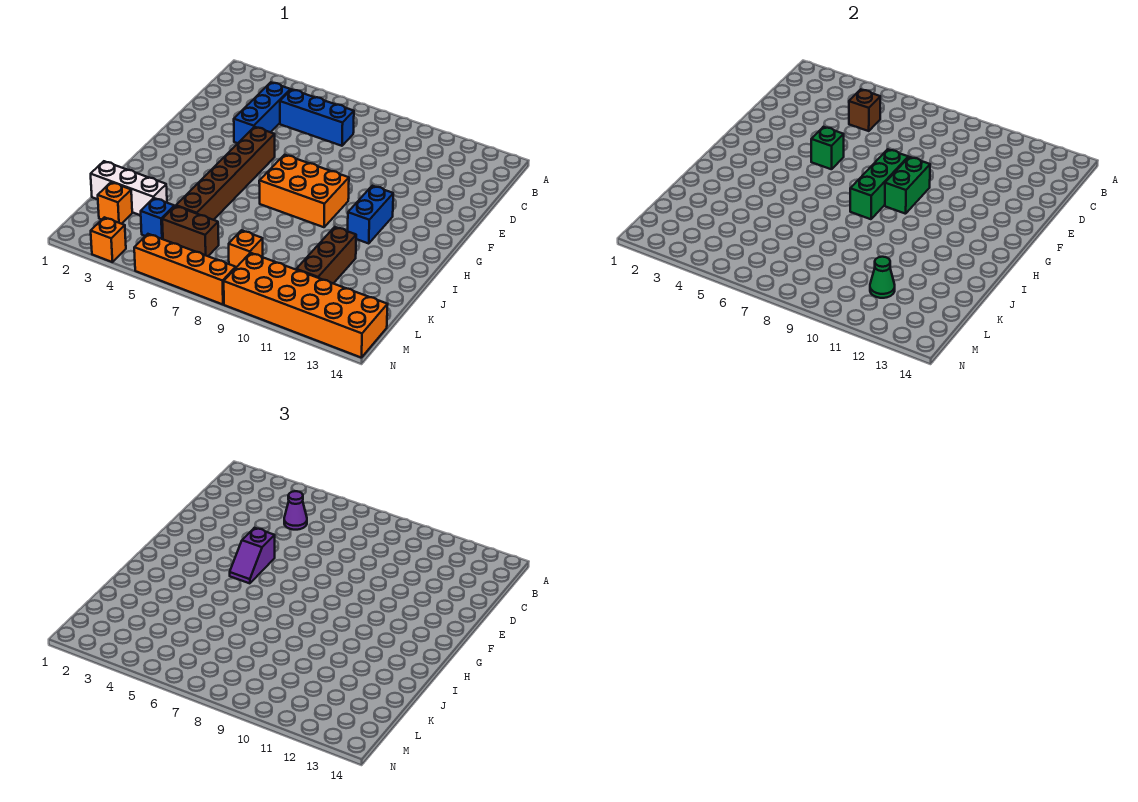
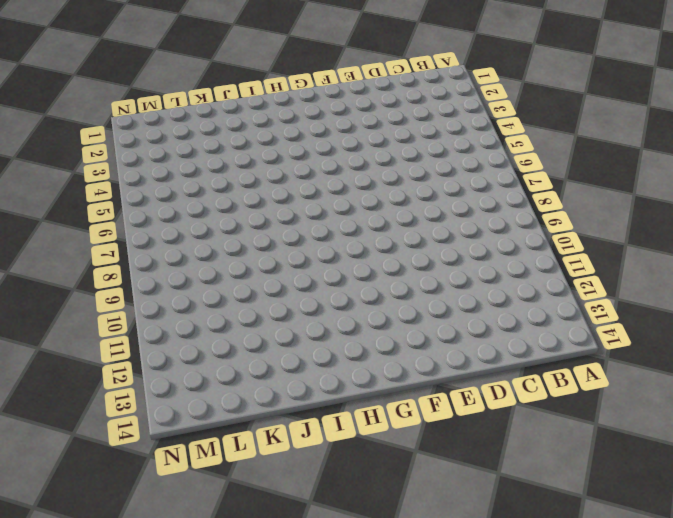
none -> blue brick C4:E4 level 1
none -> blue brick C5:C7 level 1
none -> brown brick F5:K5 level 1

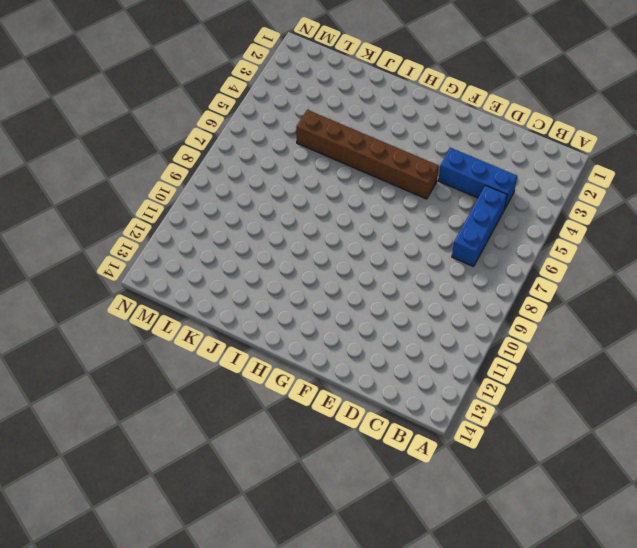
none -> orange brick G7:H9 level 1
none -> blue brick G11:H11 level 1
none -> brown brick J11:L11 level 1

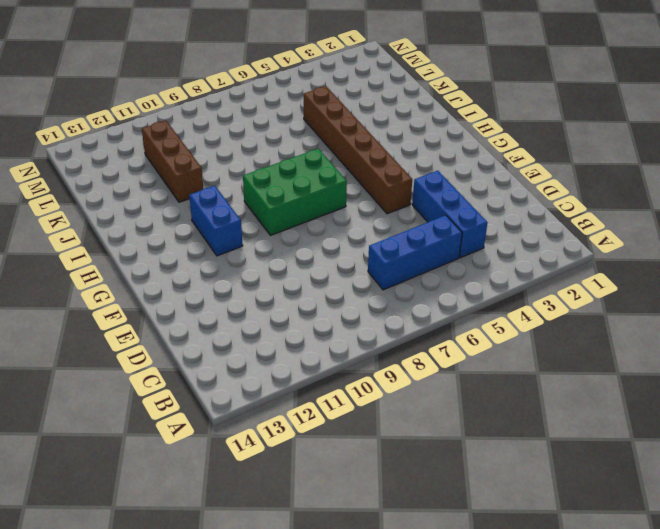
green brick G7:H9 level 1 -> orange brick G7:H9 level 1
none -> white brick K1:K3 level 1
none -> orange brick L2 level 1
none -> blue brick L4 level 1

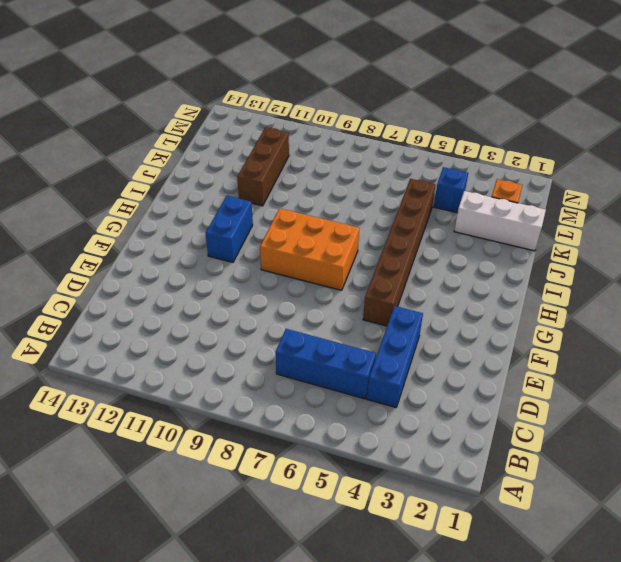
none -> brown brick L5:L6 level 1
none -> orange brick L8 level 1
none -> orange brick M9:N14 level 1

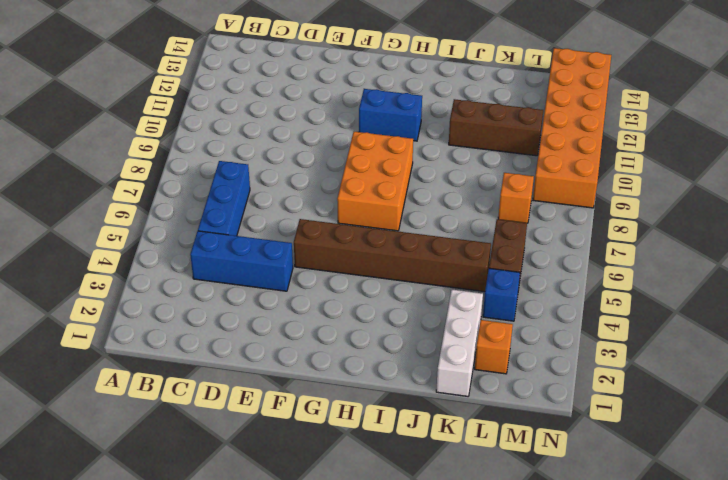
none -> orange brick N3 level 1
none -> orange brick N5:N8 level 1
none -> brown brick C5 level 2

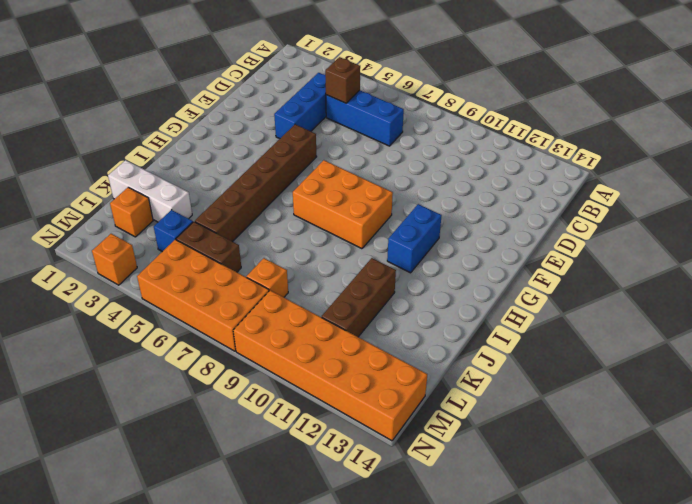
orange brick M5:N8 level 1 -> orange brick N5:N8 level 1
none -> green brick F5 level 2
none -> green brick F8:H8 level 2
none -> green brick F9:G9 level 2

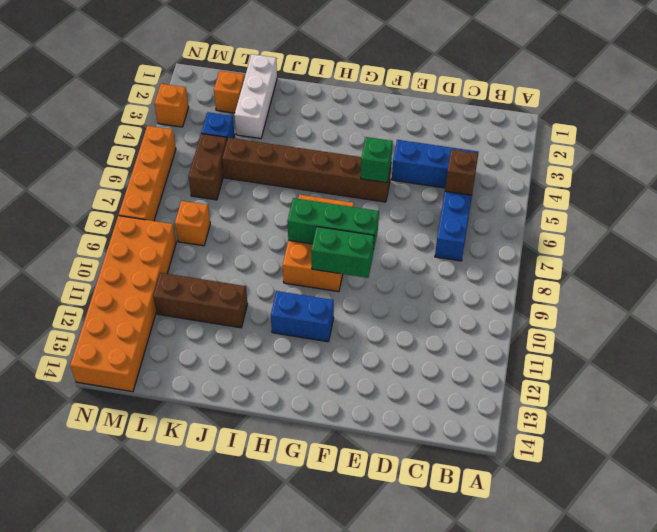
none -> green cone L11 level 2
none -> purple cone C5 level 3
none -> purple slope F5:G5 level 3 top F

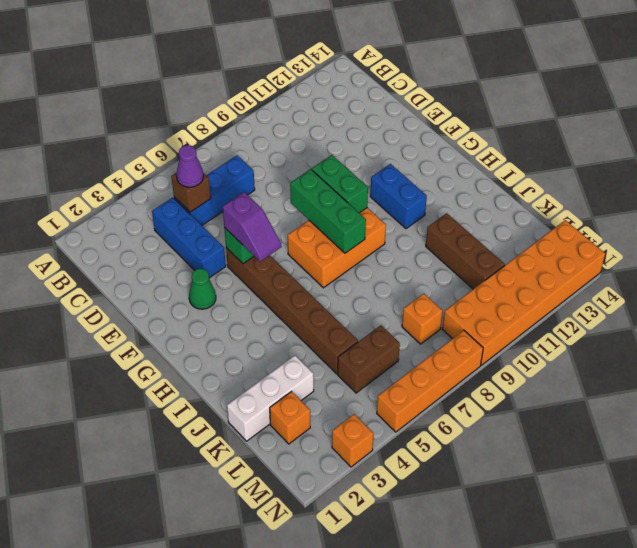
green cone F3 level 1 -> green cone L11 level 2
none -> blue brick L4 level 1

